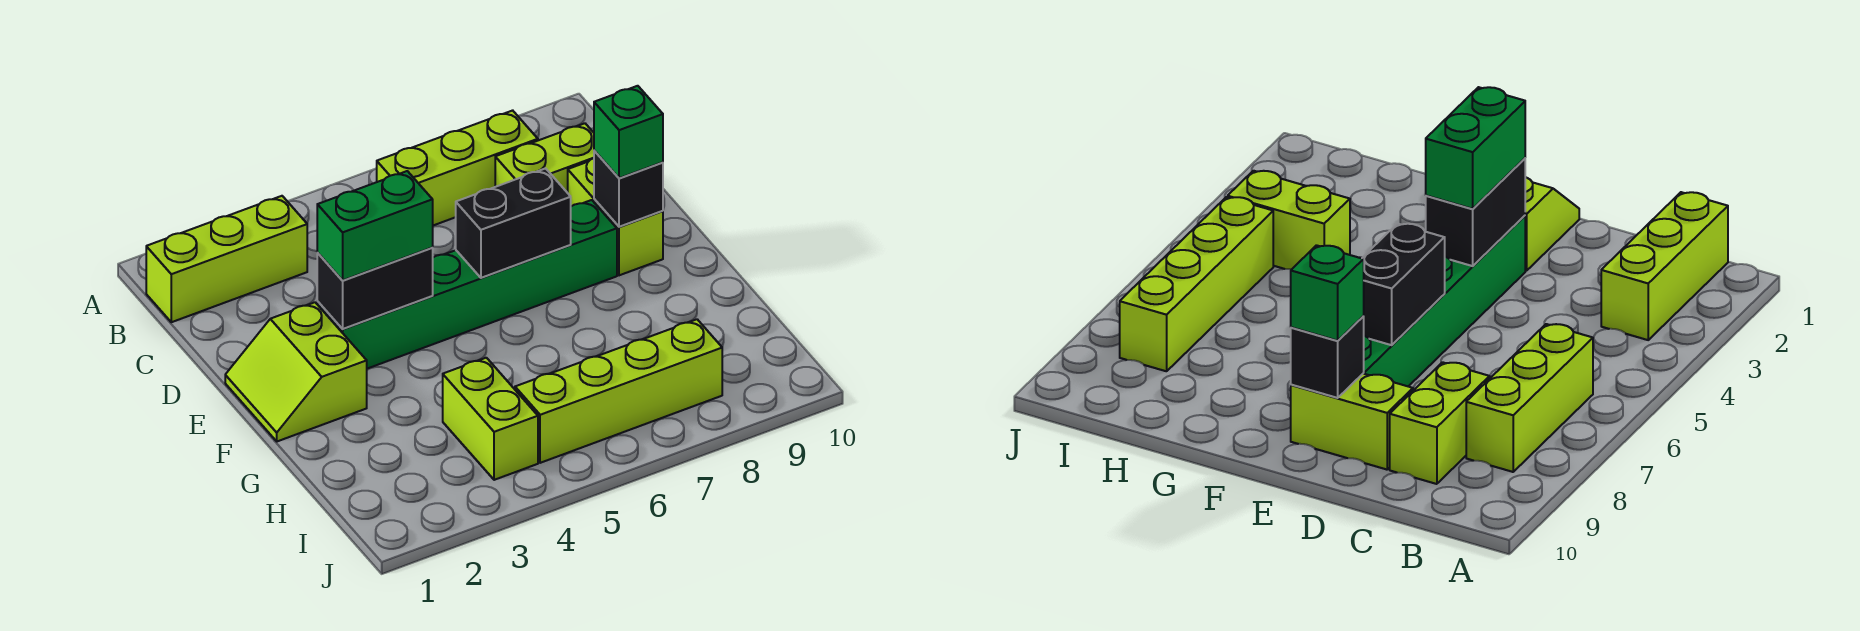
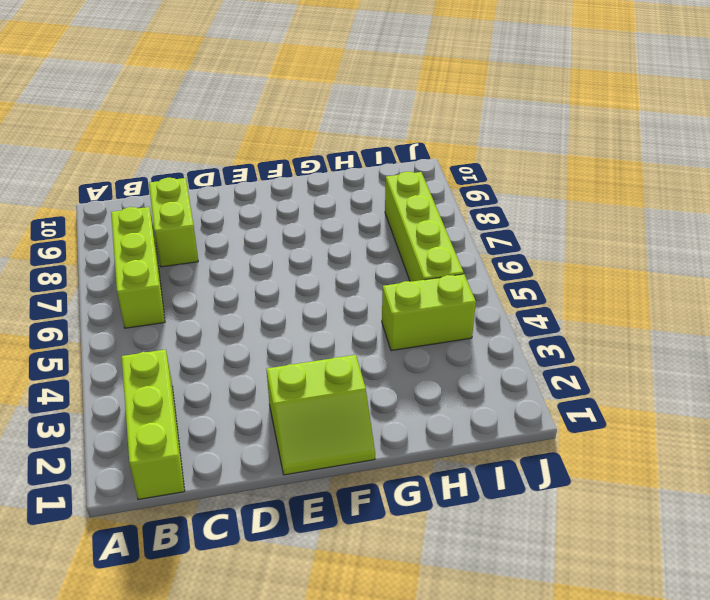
none -> lime brick D9:E9 level 1
none -> green brick E3:E8 level 1
none -> black brick E3:E4 level 2

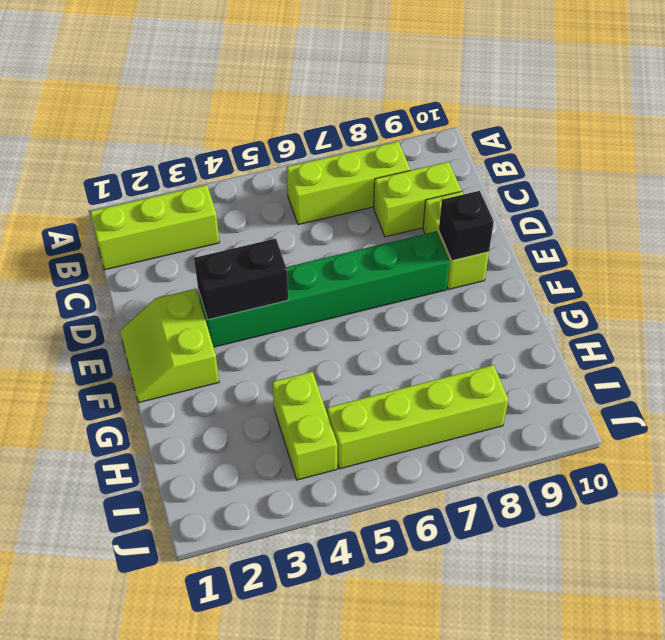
none -> black brick E6:E7 level 2
none -> green brick E3:E4 level 3
none -> green brick E9 level 3

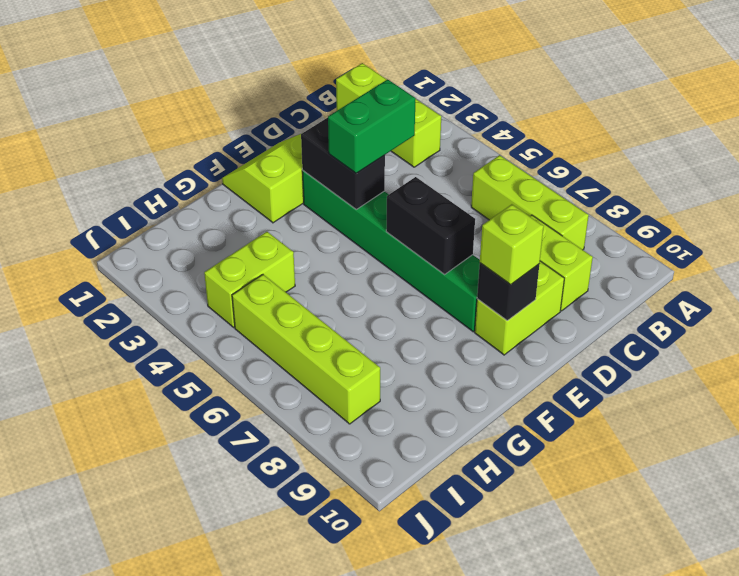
green brick D4:E4 level 3 -> green brick E3:E4 level 3
lime brick E9 level 3 -> green brick E9 level 3

